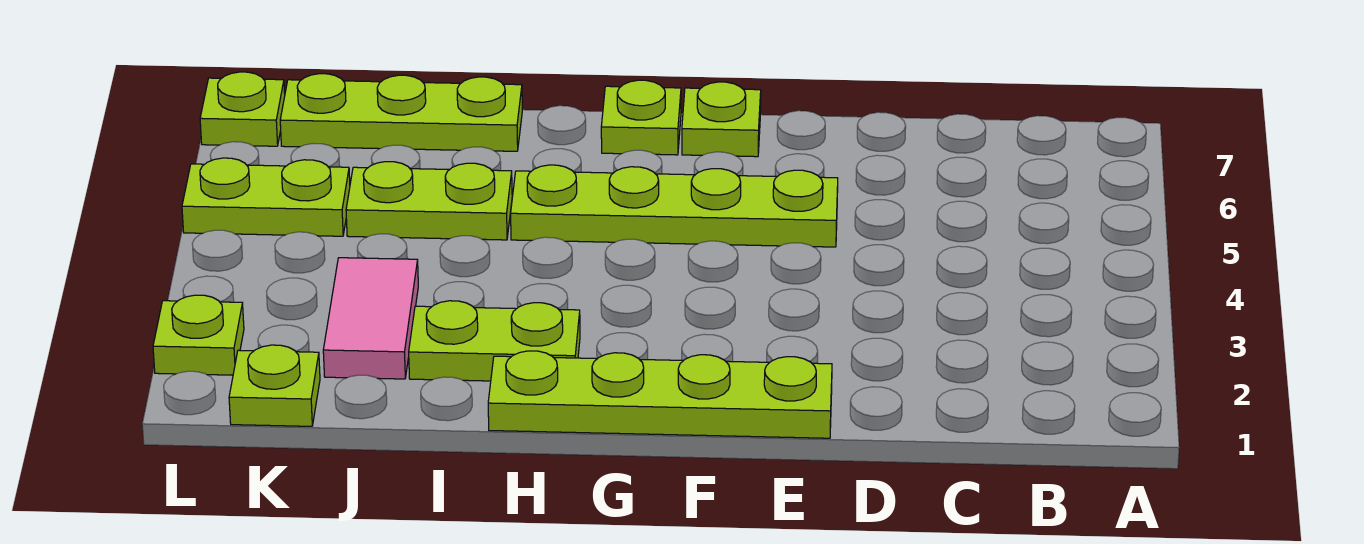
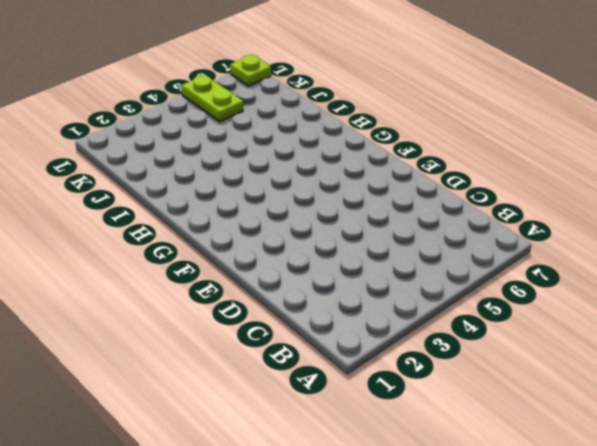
none -> lime plate E1:H1 level 1
none -> lime plate E5:H5 level 1
none -> lime plate F7 level 1

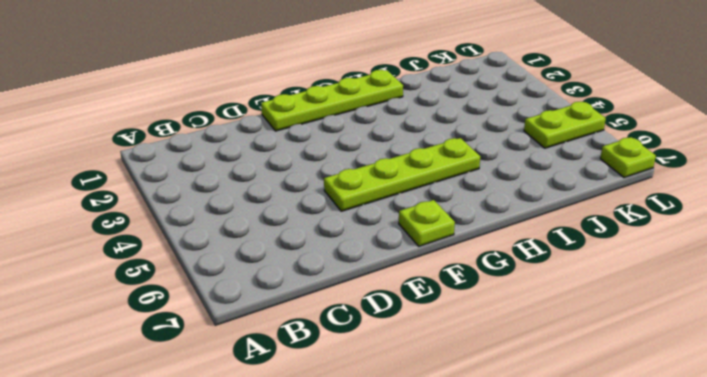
none -> lime plate G7 level 1
none -> lime plate H2:I2 level 1
none -> lime plate I5:J5 level 1

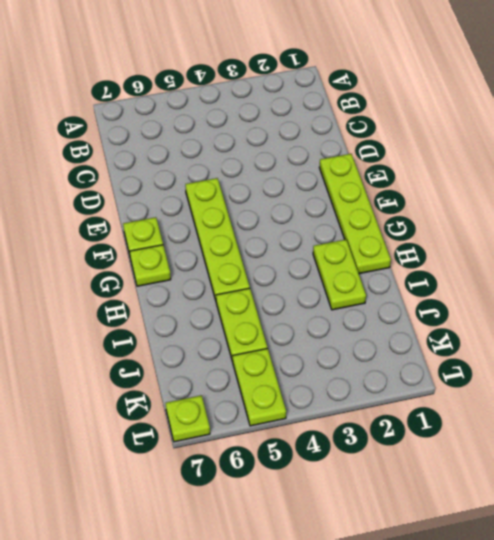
none -> lime plate I7:K7 level 1
none -> pink tile J2:J3 level 1
none -> lime plate K1 level 1

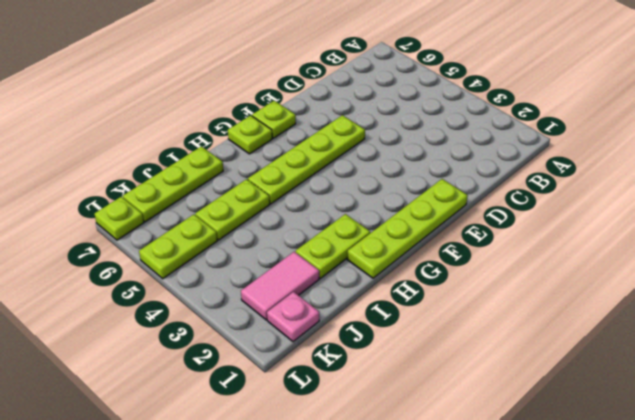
pink tile J2:K2 level 1 -> pink tile J2:J3 level 1
pink plate K1 level 1 -> lime plate K1 level 1
none -> lime plate L2 level 1

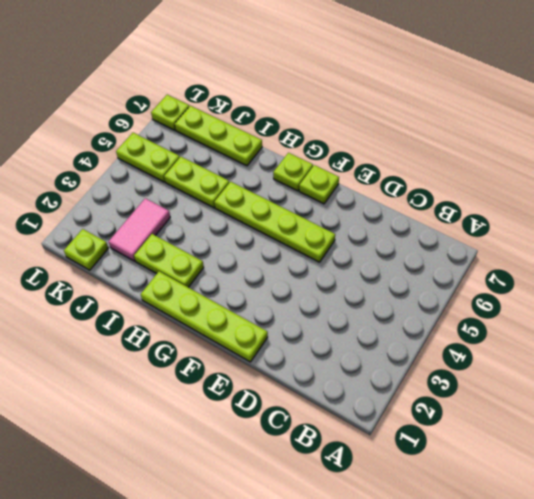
none -> lime plate L2 level 1

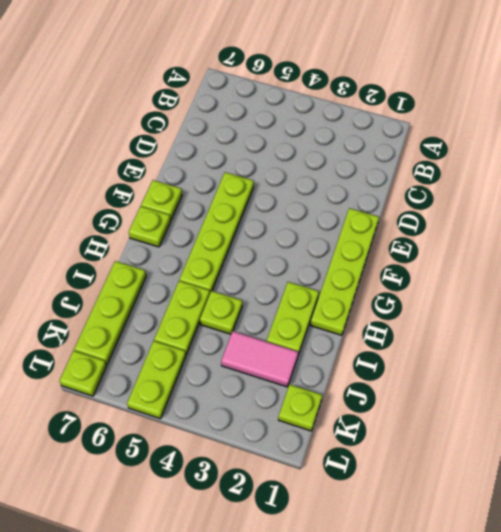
lime plate I4 level 1 -> lime plate L2 level 1

